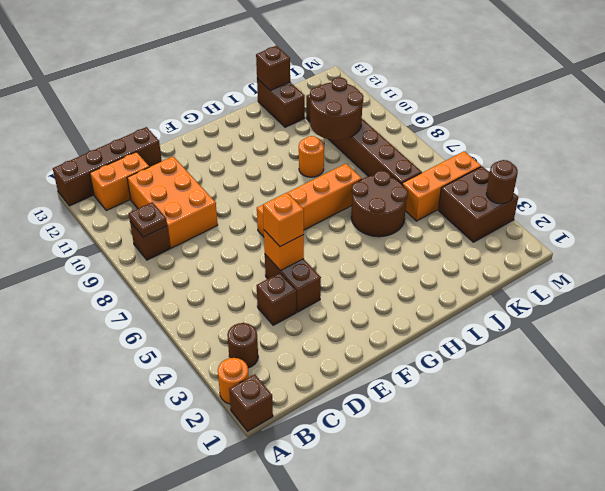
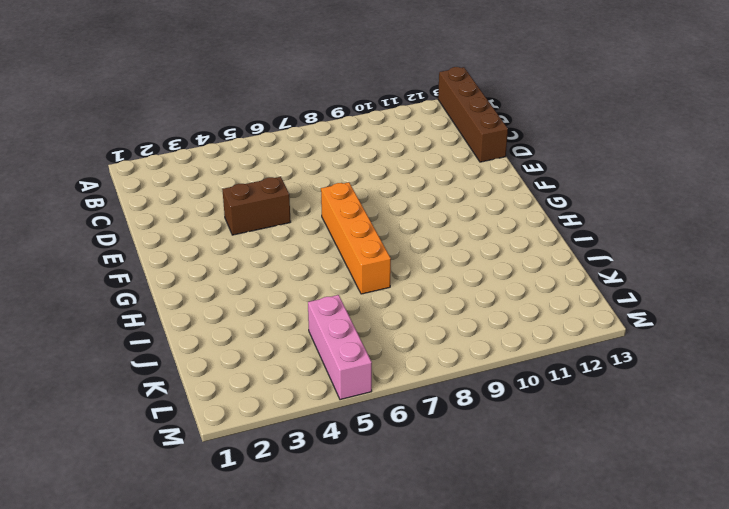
pink brick K5:M5 level 1 -> orange brick K5:M5 level 1
none -> brown brick A1 level 1
none -> orange round brick A2 level 1
none -> brown round brick B3 level 1

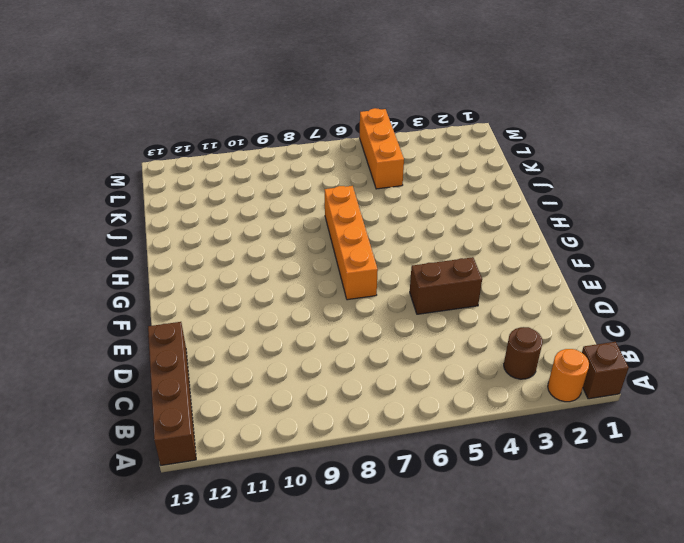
none -> brown brick B9 level 1
none -> orange brick B12:C12 level 1
none -> orange brick C9:D11 level 1

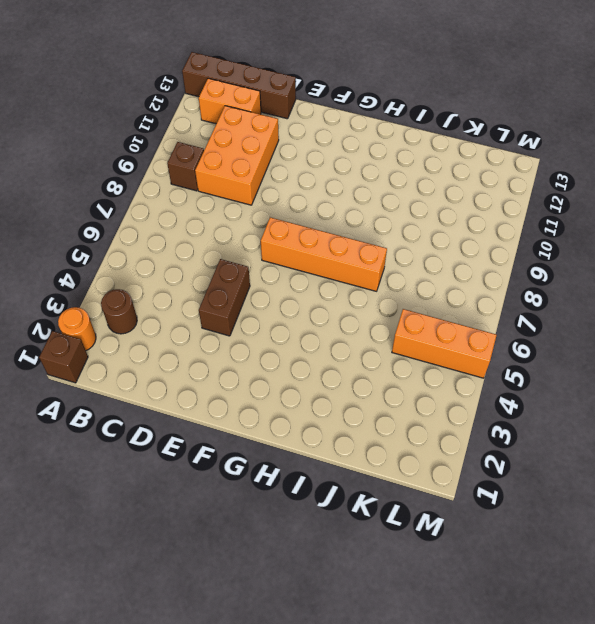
none -> brown brick D4 level 1
none -> brown round brick I5:J6 level 1
none -> orange round brick I9 level 1

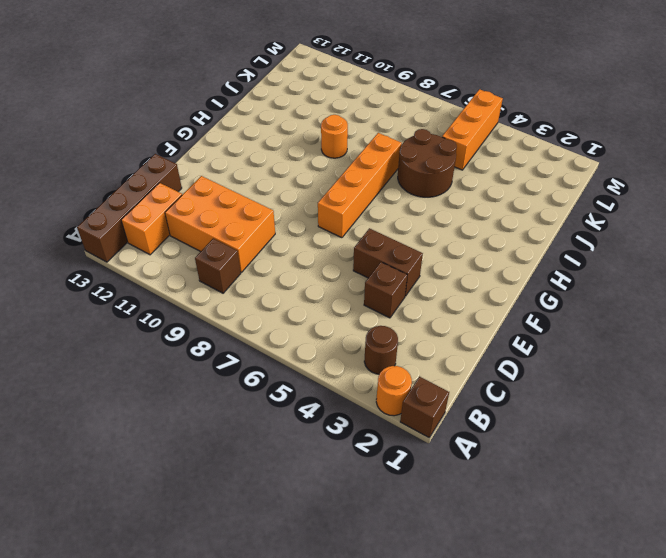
none -> brown brick J12:J13 level 1
none -> brown brick K6:K11 level 1
none -> brown brick L3:M4 level 1

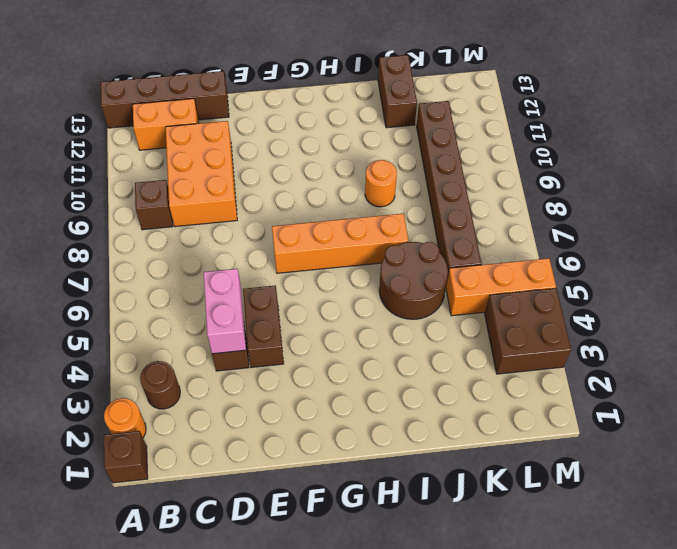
pink brick D4:D5 level 2 -> none
none -> brown plate B9 level 2
none -> orange brick E5 level 2
none -> brown round brick J9:K10 level 2

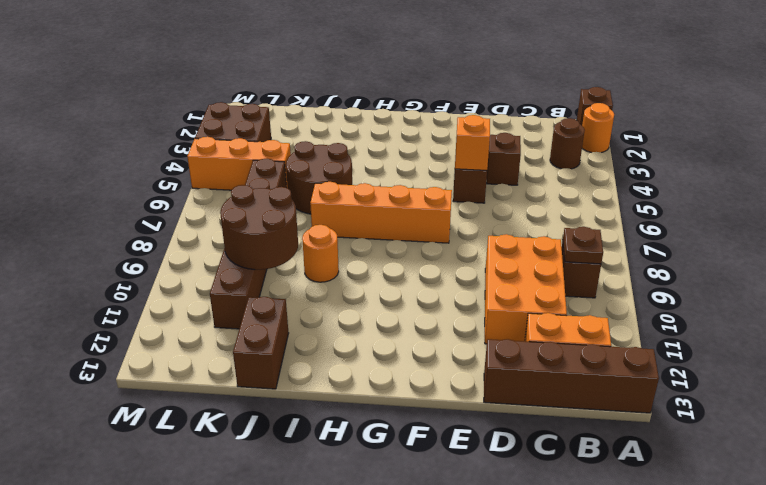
none -> brown brick J13 level 2
none -> brown round brick M3 level 2
none -> orange brick E5 level 3

